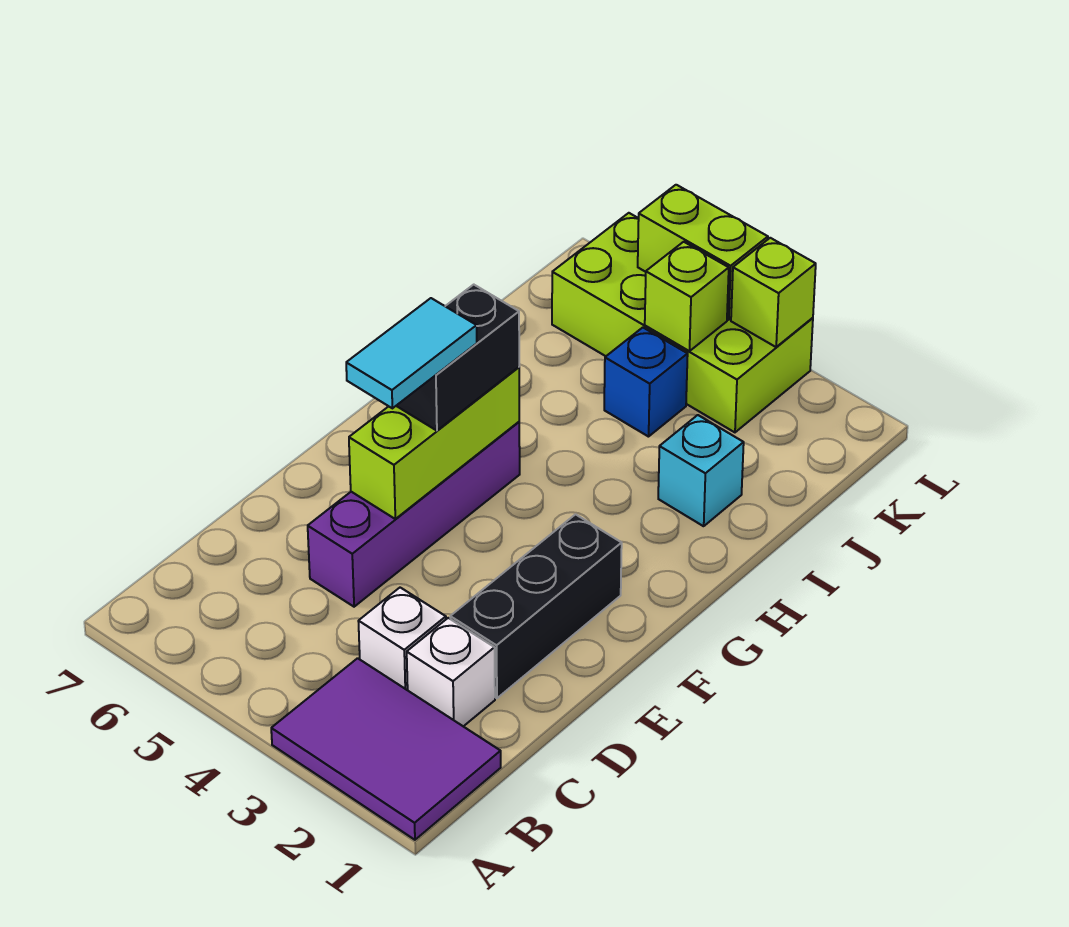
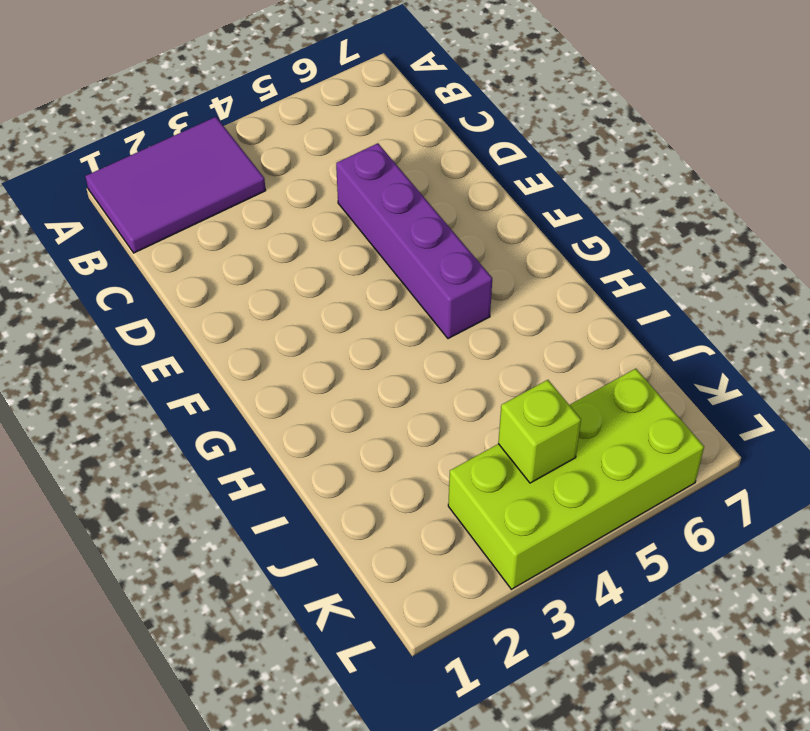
none -> white brick C2 level 1
none -> white brick C3 level 1
none -> black brick D2:F2 level 1

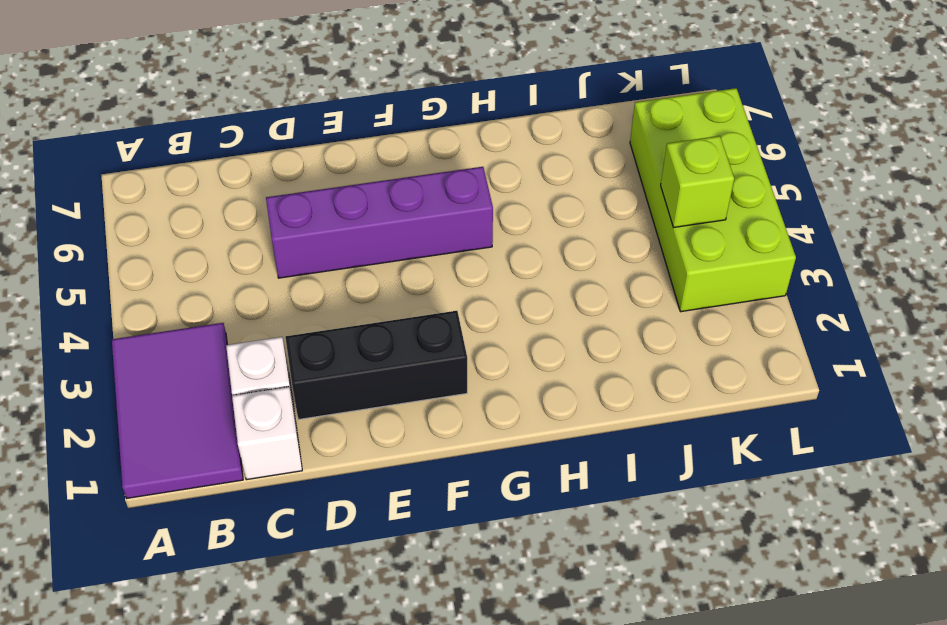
white brick C1 level 1 -> white brick C3 level 1
none -> cyan brick I2 level 1
none -> blue brick J4 level 1
none -> lime brick E5:G5 level 2

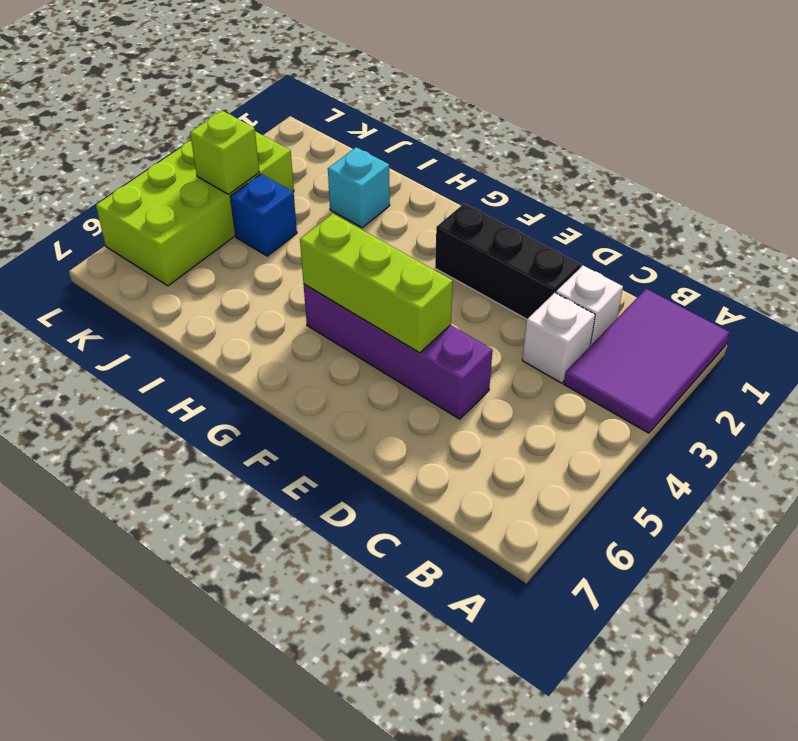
none -> lime brick L3 level 2
none -> lime brick L4:L5 level 2
none -> black brick F5:G5 level 3

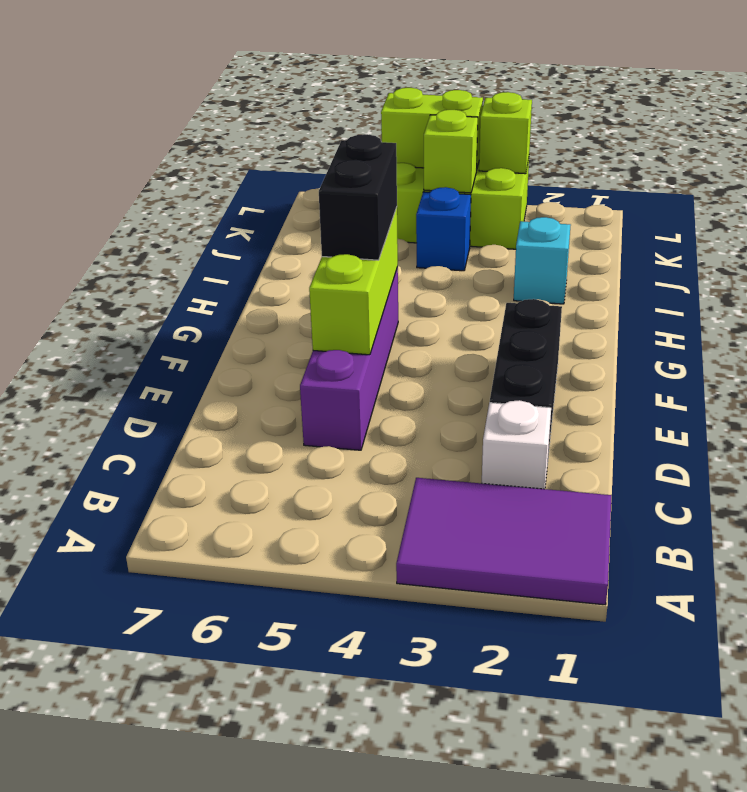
none -> white brick C3 level 1
none -> cyan tile E5:F5 level 4

